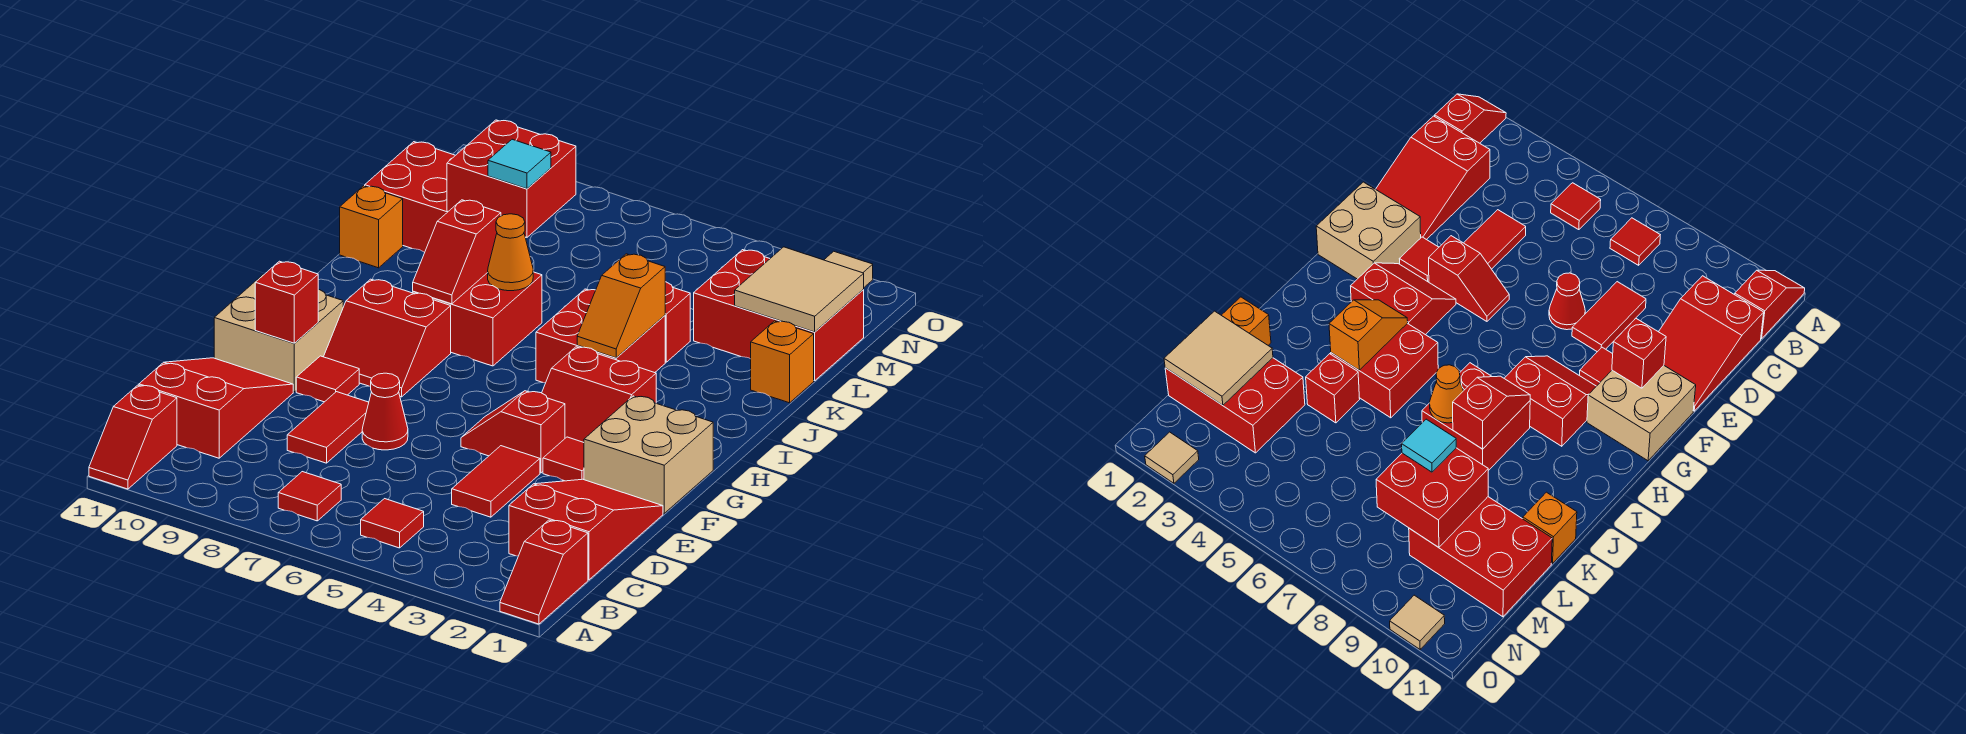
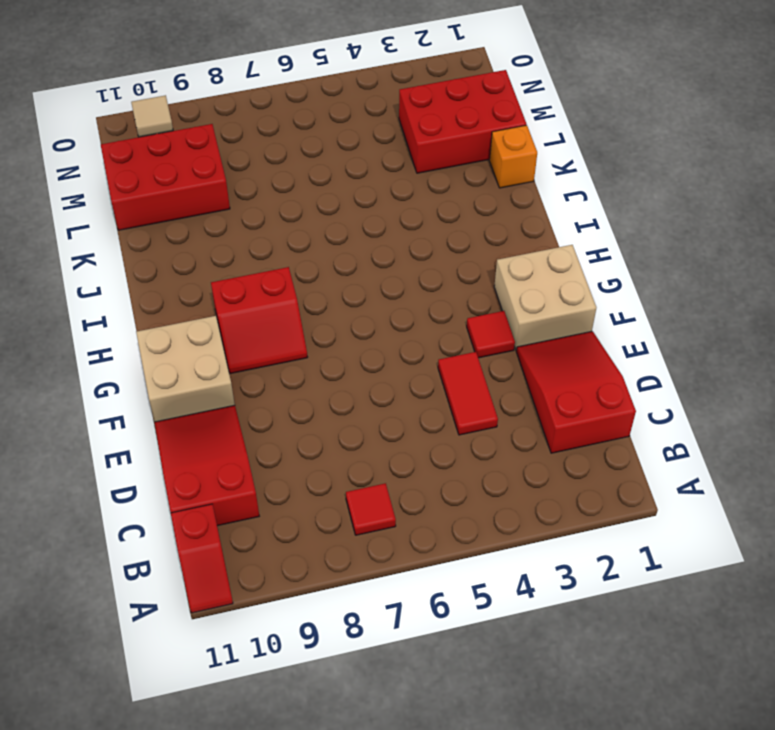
none -> red slope A1:B1 level 1 top B
none -> red tile B5 level 1
none -> red tile D8:E8 level 1
none -> red cone E7 level 1

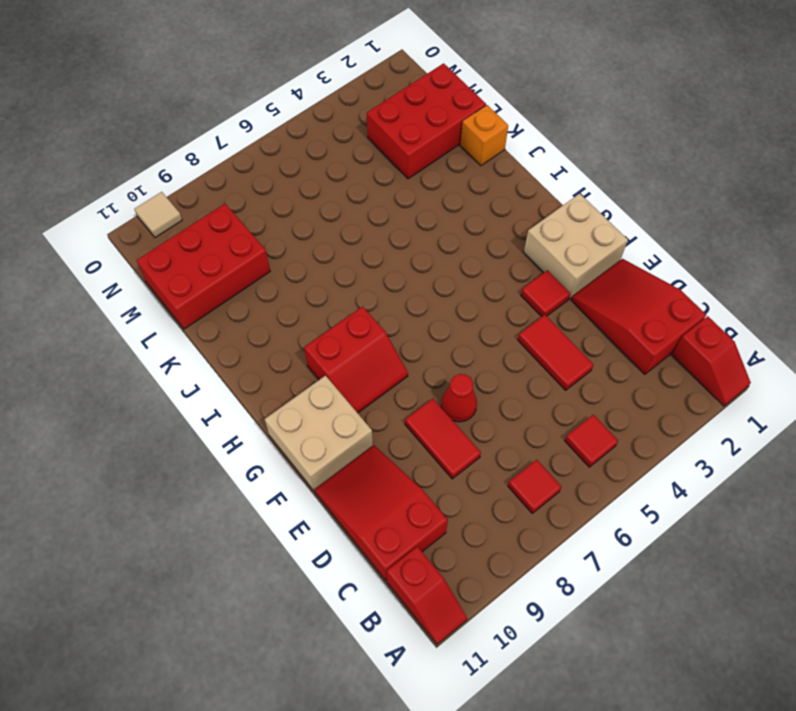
none -> red slope F4:F5 level 1 top 4
none -> red tile F9 level 1
none -> red slope G3:H4 level 1 top H
none -> red brick I4:J5 level 1

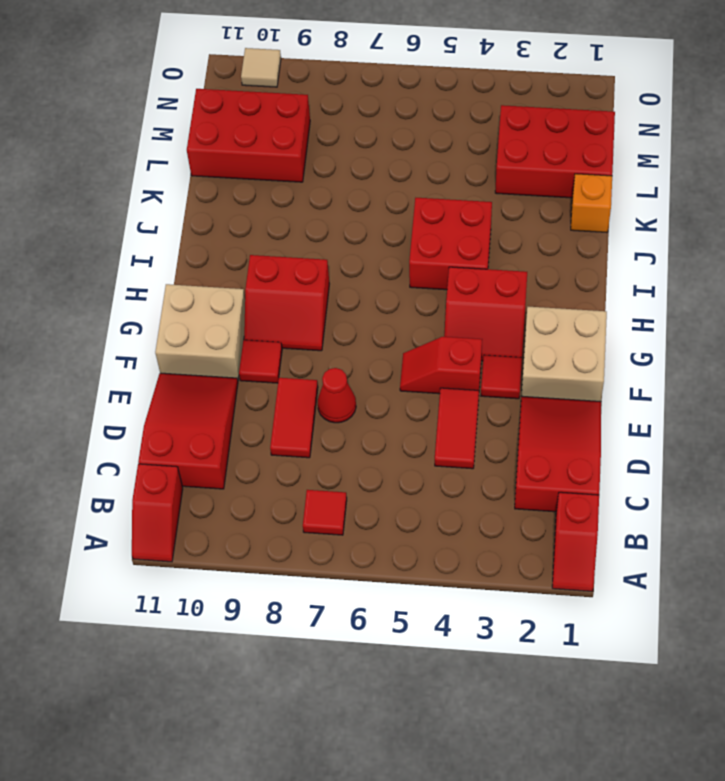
none -> red tile B5 level 1
none -> red brick I7:J8 level 1
none -> red brick K4 level 1
none -> orange brick K11 level 1

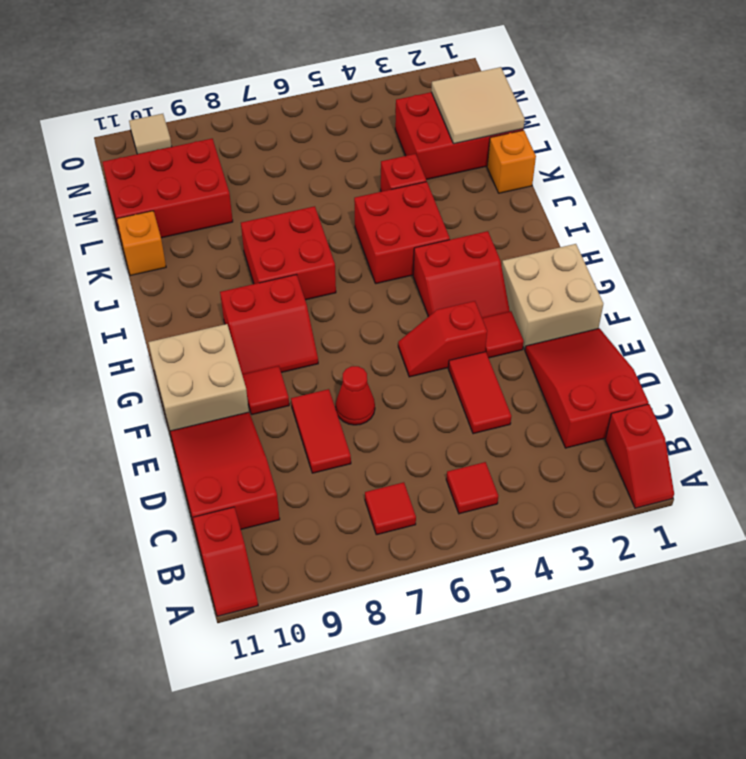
none -> tan tile O2 level 1
none -> red brick F10 level 2
none -> orange slope I4:J4 level 2 top J
none -> red slope I8:J8 level 2 top J

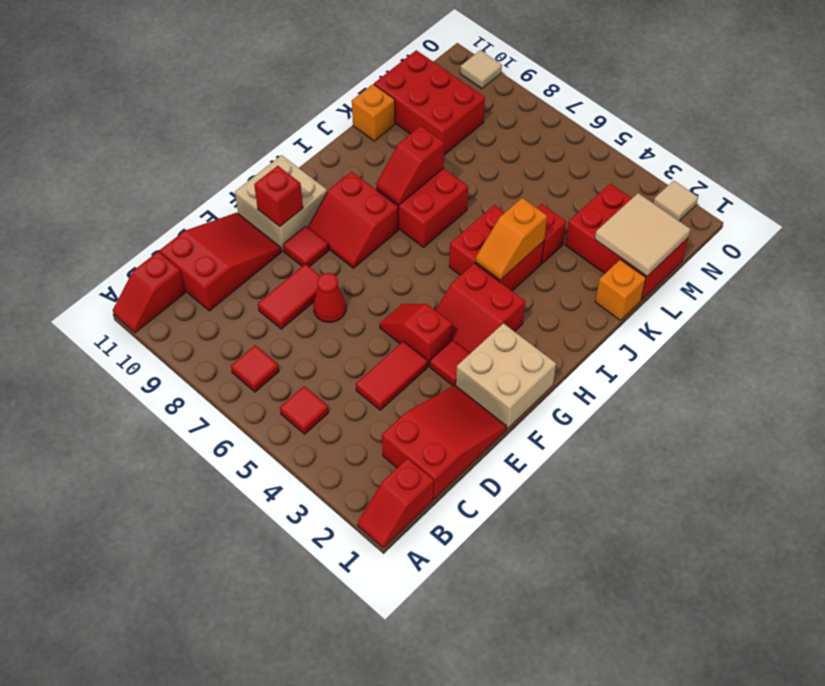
none -> orange cone J7 level 2
none -> red brick L8:M9 level 2
none -> cyan tile L8 level 3

